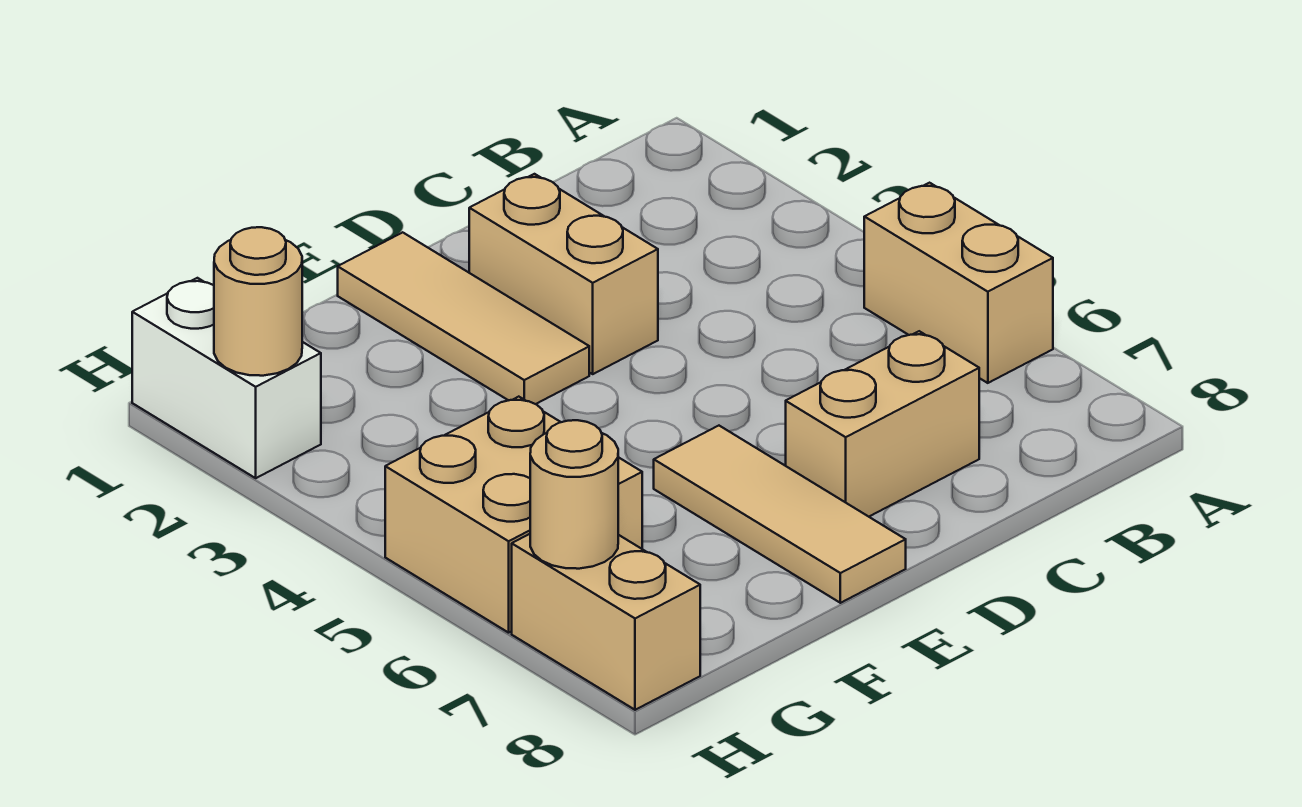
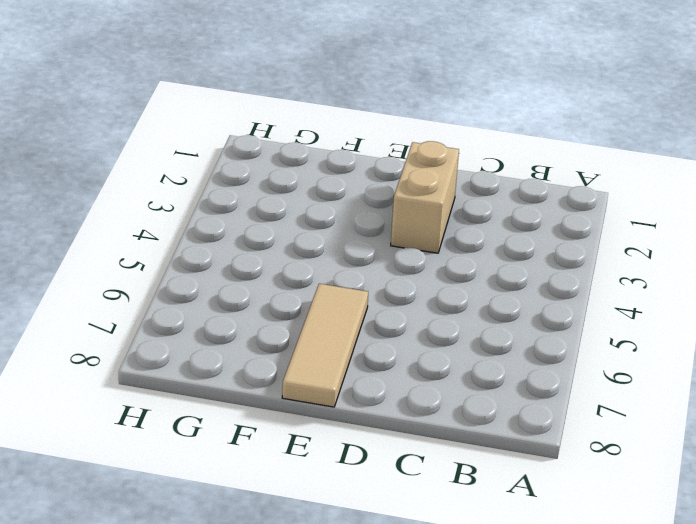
none -> tan brick A5:A6 level 1
none -> tan brick C7:D7 level 1

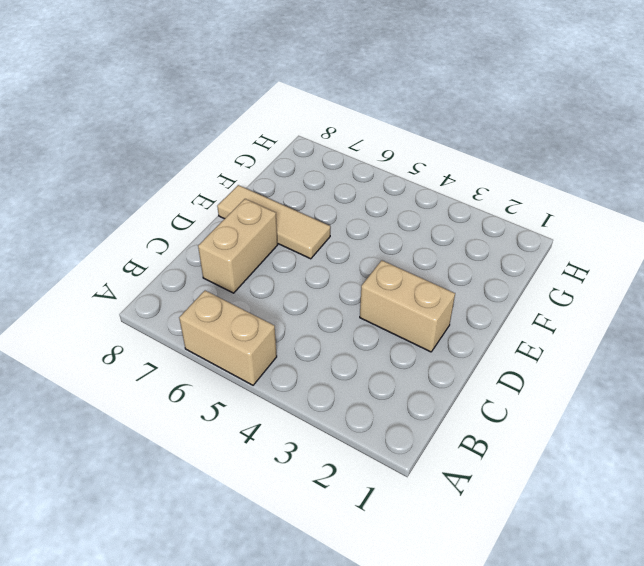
none -> tan tile E1:E3 level 1
none -> tan brick G5:H6 level 1

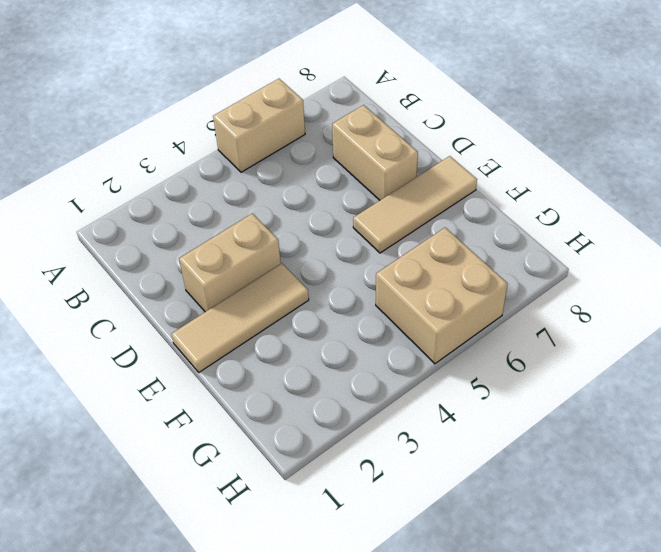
none -> white brick H1:H2 level 1
none -> tan brick H7:H8 level 1

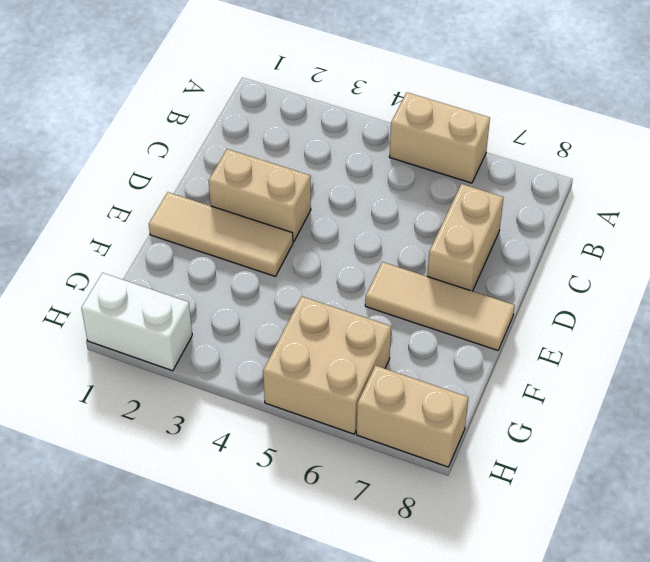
none -> tan round brick H2 level 2
none -> tan round brick H7 level 2

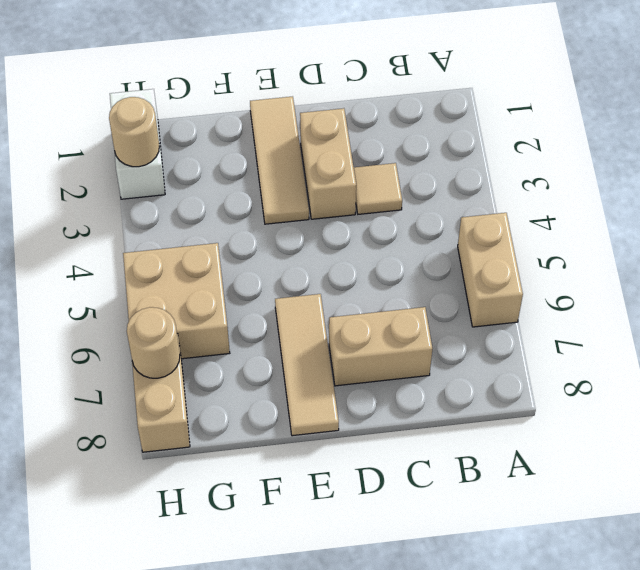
tan tile C3 level 1 -> none

